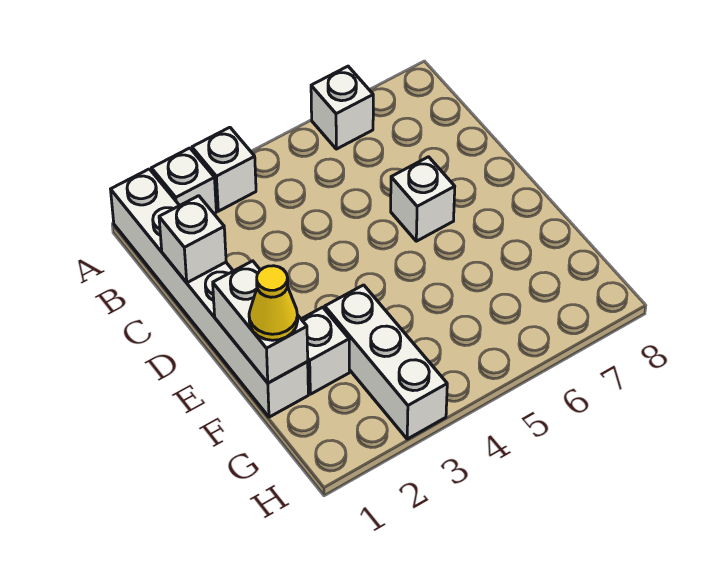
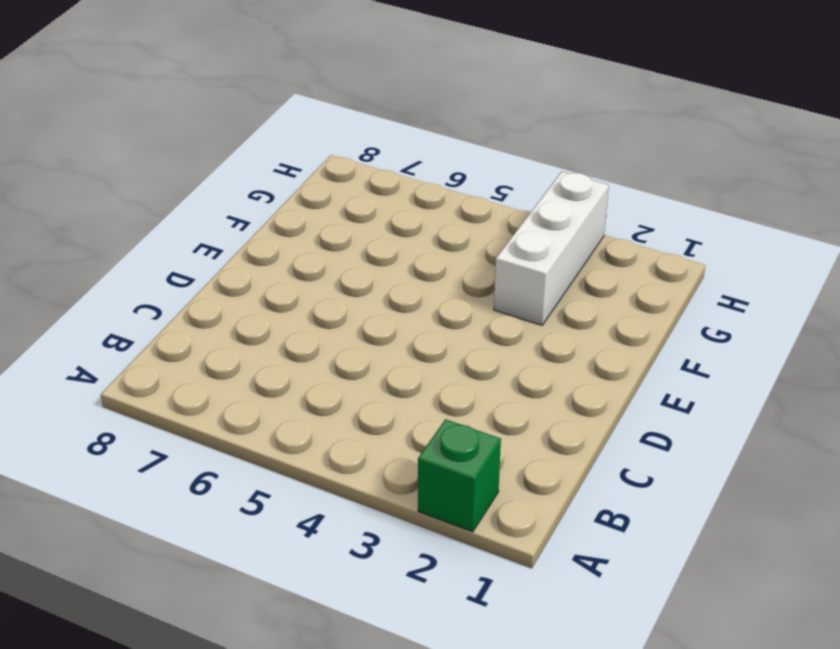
green brick A2 level 1 -> white brick A2 level 1
none -> white brick A1:F1 level 1
none -> white brick A3 level 1

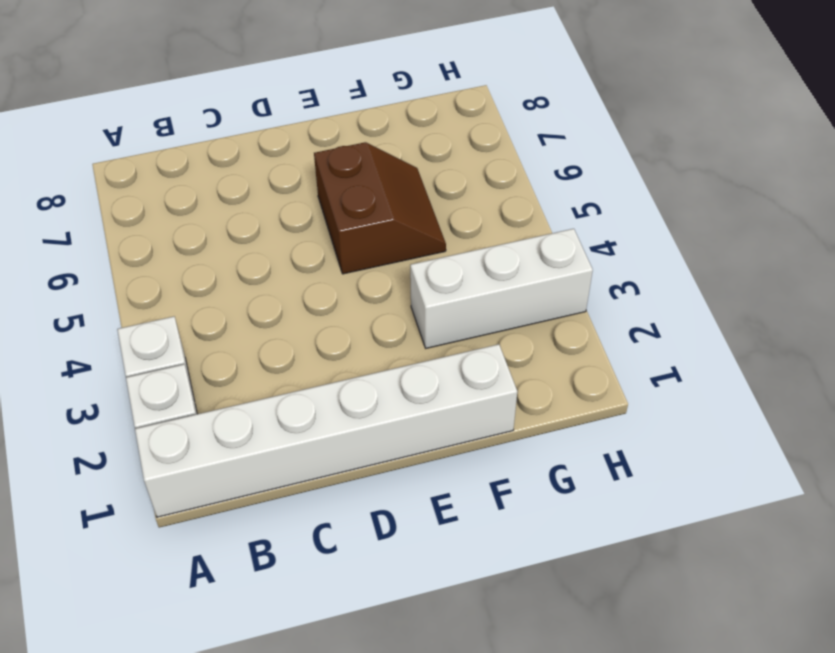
brown slope E5:F6 level 1 top E -> none
none -> white brick A6 level 1
none -> white brick D6 level 1

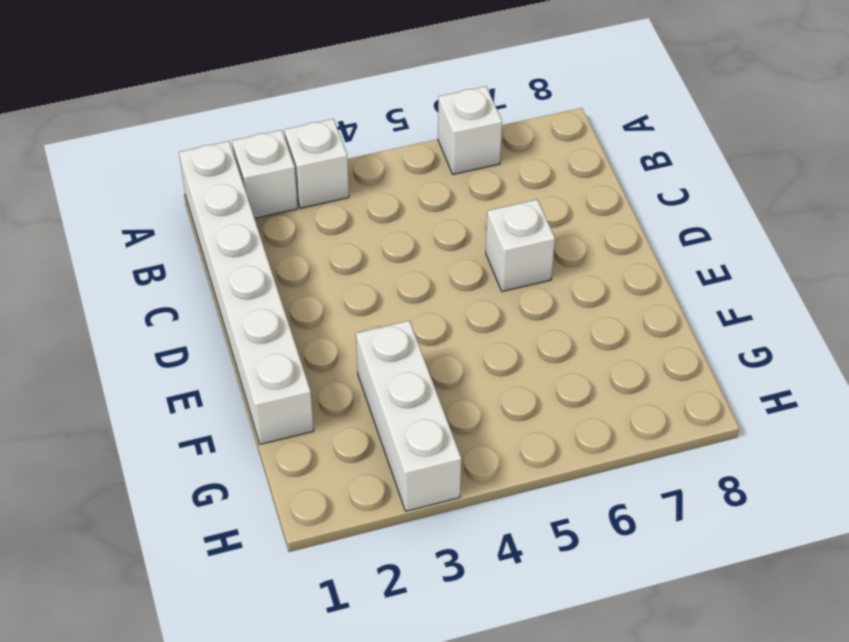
none -> white brick F2 level 1
none -> white brick C1 level 2

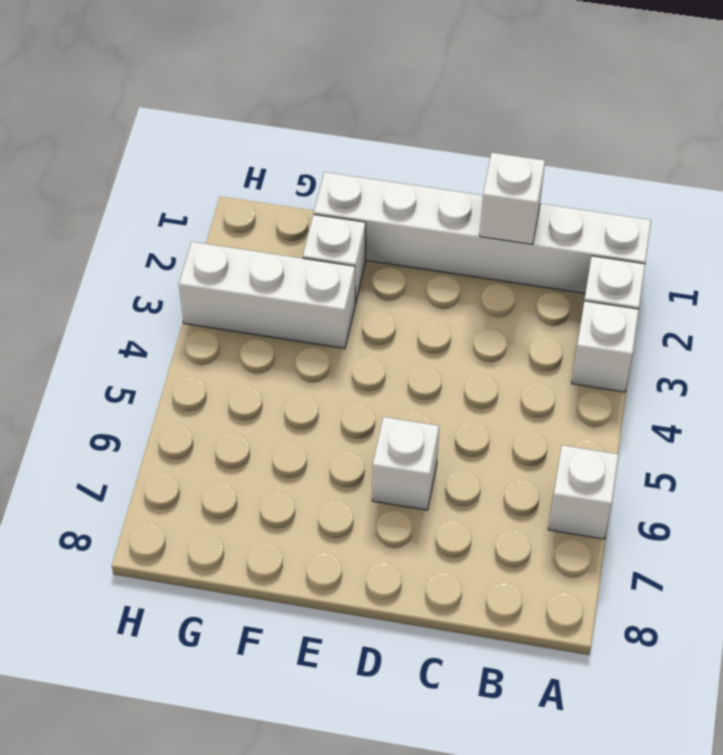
none -> white brick E1:F1 level 2
none -> yellow cone F1 level 3

